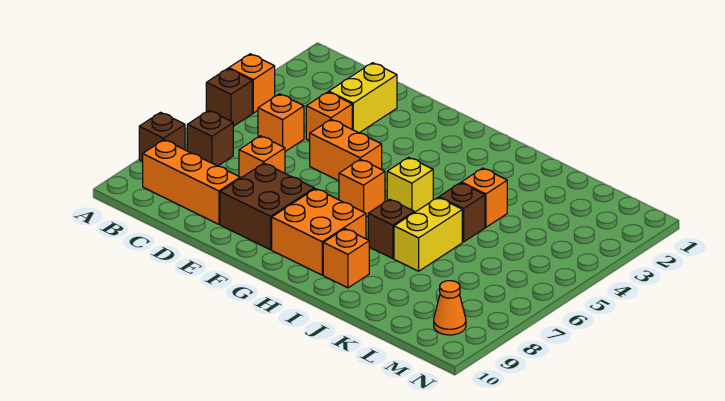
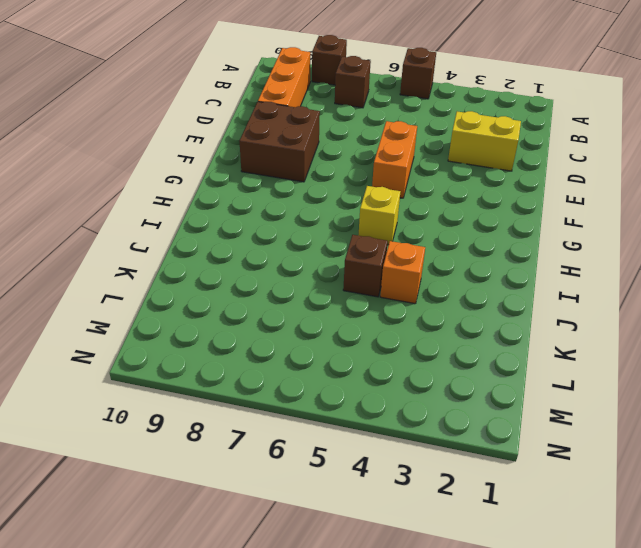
none -> orange brick A4 level 1
none -> orange brick C5 level 1
none -> orange brick D4 level 1

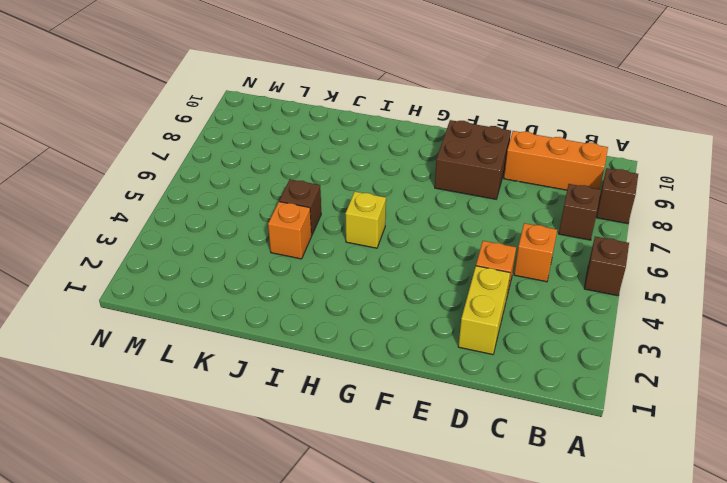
none -> orange brick A4 level 1
none -> orange brick D7 level 1
none -> orange brick E5:F5 level 1

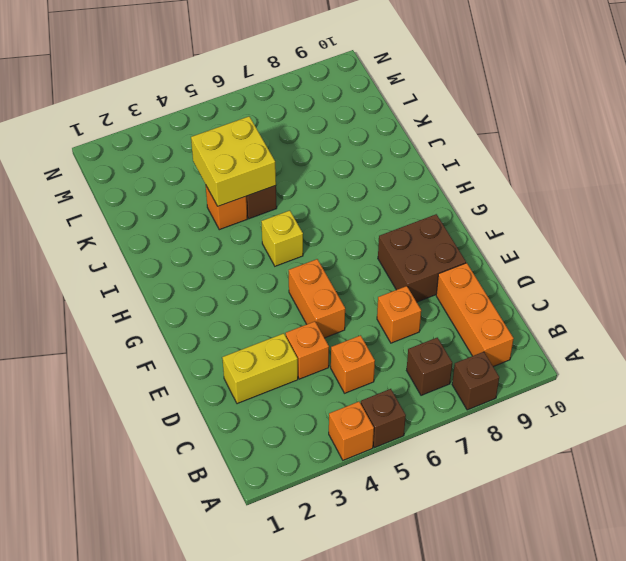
yellow brick J4:K5 level 2 -> none
none -> orange brick G6 level 1
none -> orange brick G8:H9 level 1
none -> brown brick I7 level 1

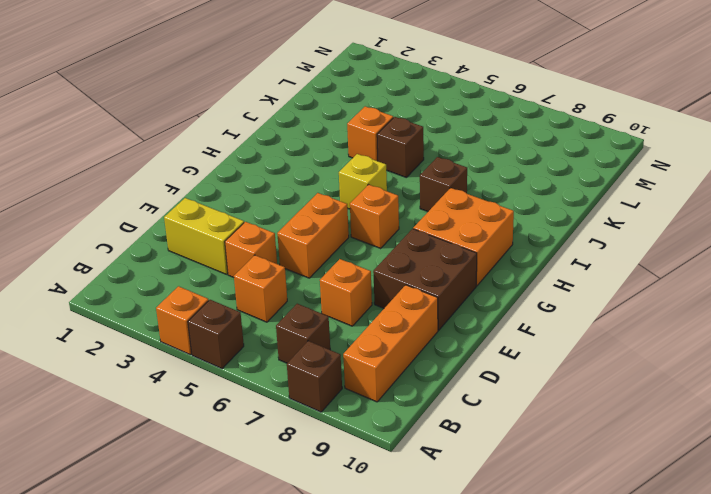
none -> orange brick I9 level 1
none -> yellow brick J6:J7 level 1
none -> orange cone M9 level 1

